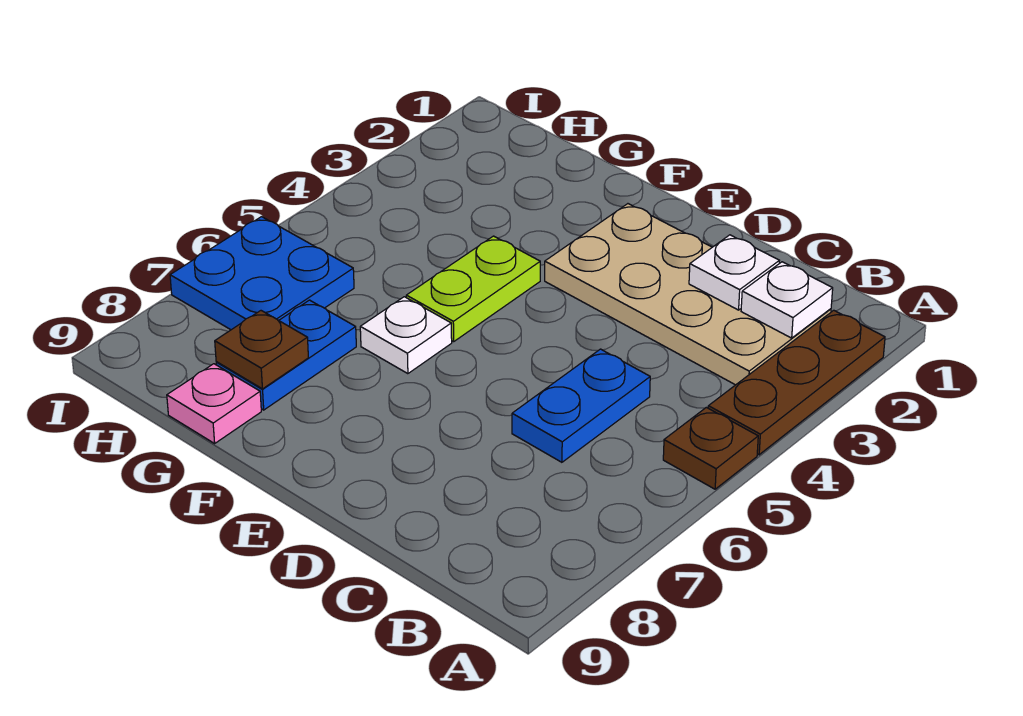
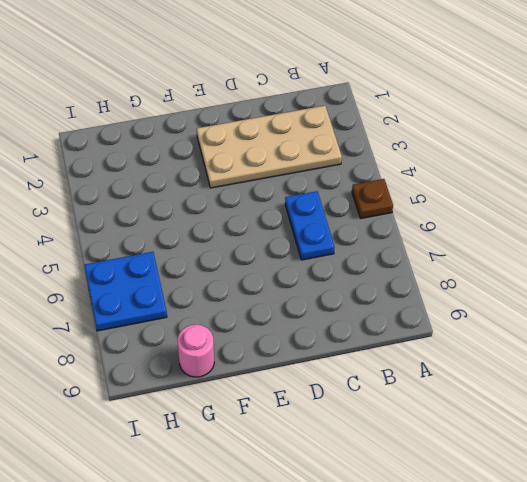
pink round brick G9 level 1 -> pink plate G9 level 1
none -> brown plate A2:A4 level 1
none -> lime plate F4:F5 level 1
none -> white plate F6 level 1

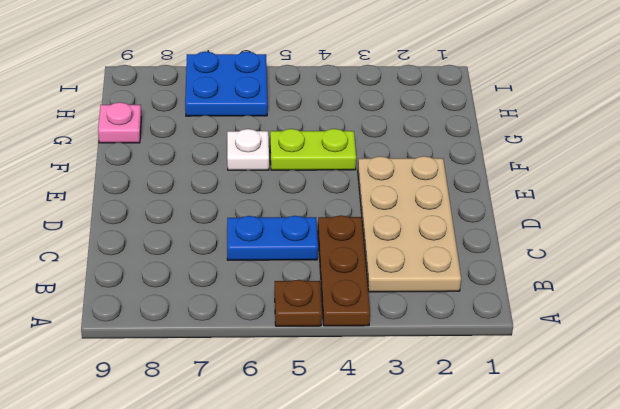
brown plate A4:C4 level 1 -> brown plate A2:A4 level 1
none -> blue plate G7:G8 level 1
none -> white plate B2 level 2
none -> white plate C2 level 2

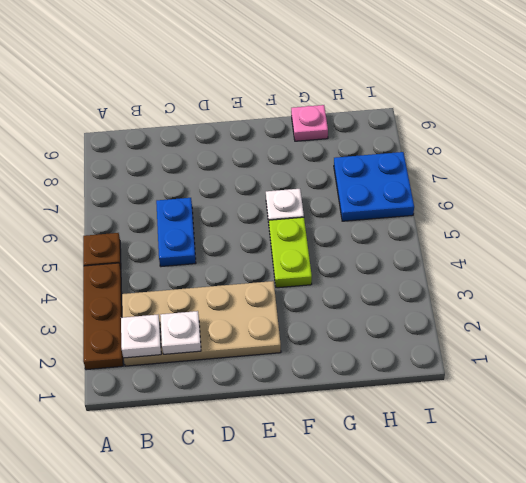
none -> blue plate G7:G8 level 1
none -> brown plate G8 level 2

